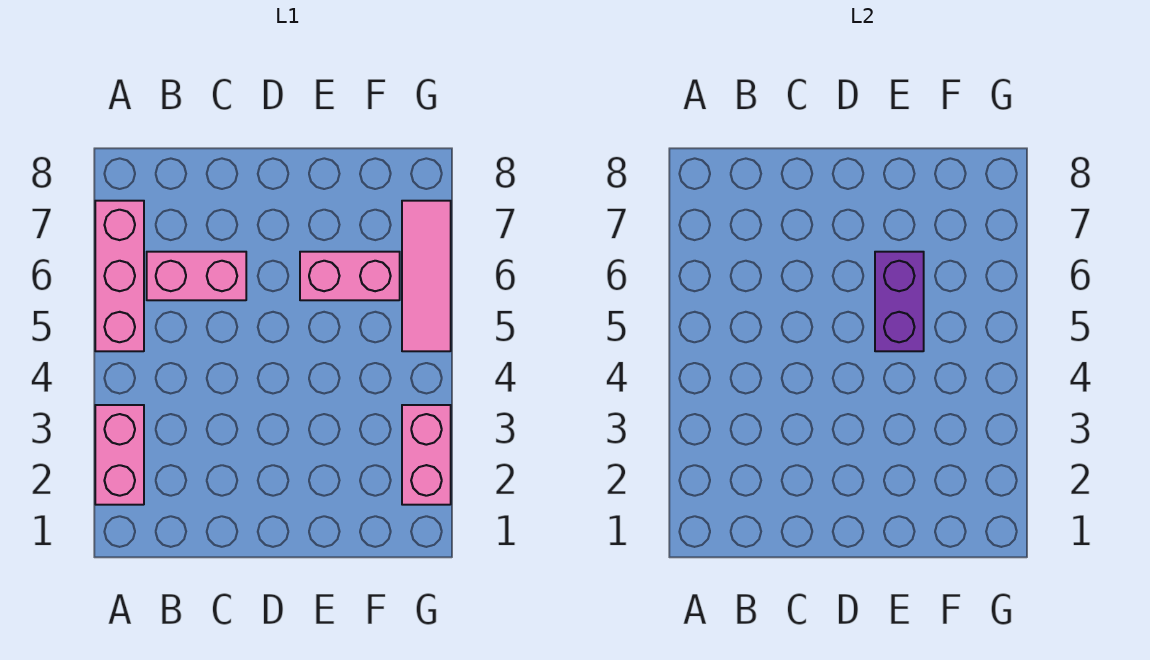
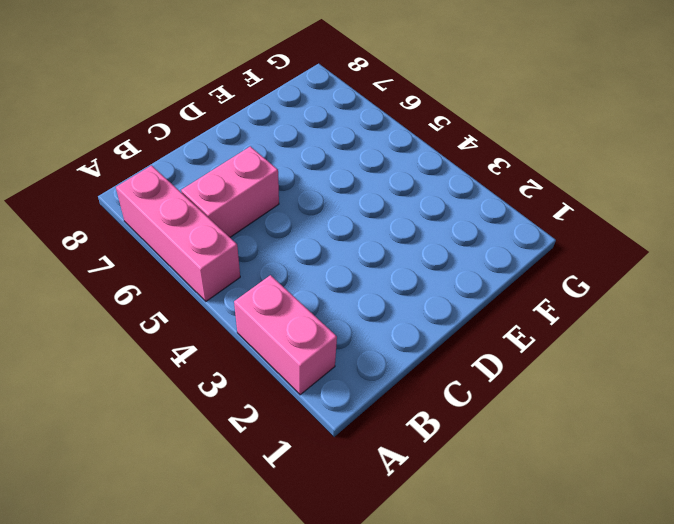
none -> pink brick E6:F6 level 1
none -> pink brick G2:G3 level 1

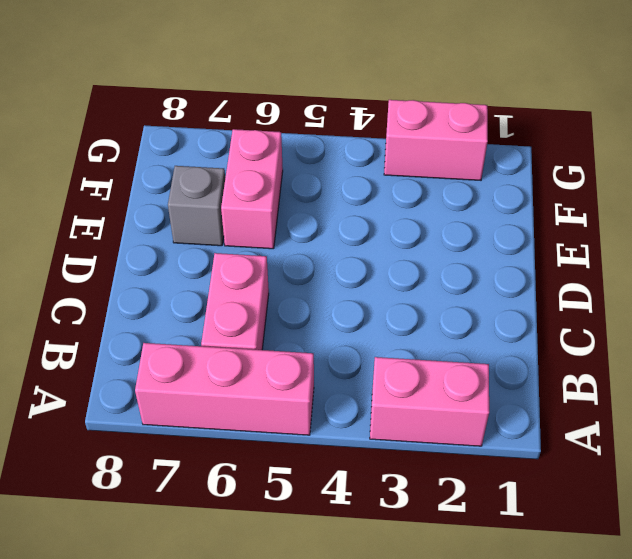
grey brick E7 level 1 -> none
none -> pink tile G5:G7 level 1
none -> purple brick E5:E6 level 2

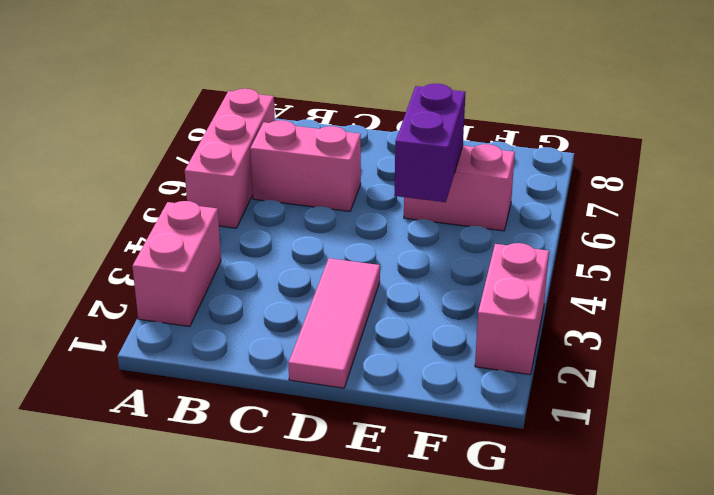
pink tile D1:D3 level 1 -> pink tile G5:G7 level 1

